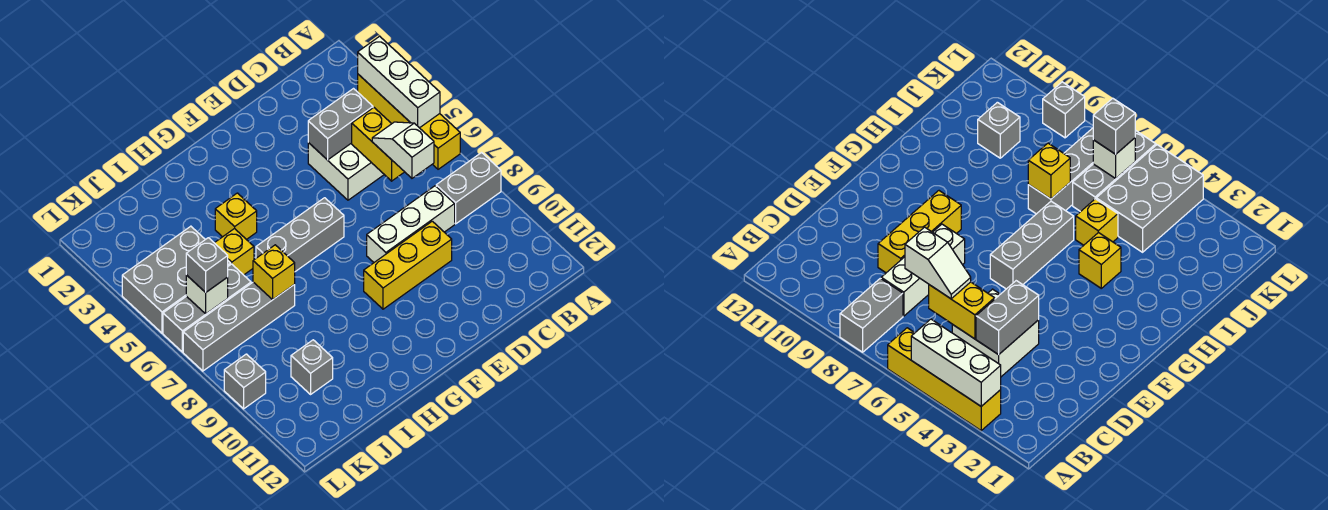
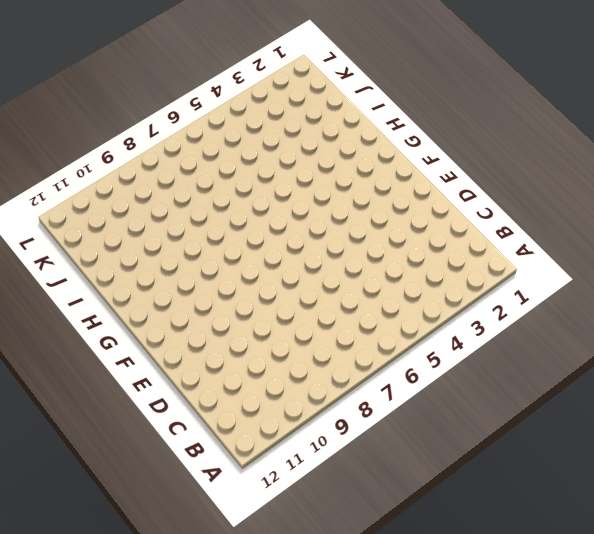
none -> yellow brick A3:A6 level 1
none -> grey brick A8:B8 level 1
none -> white brick C4:D5 level 1

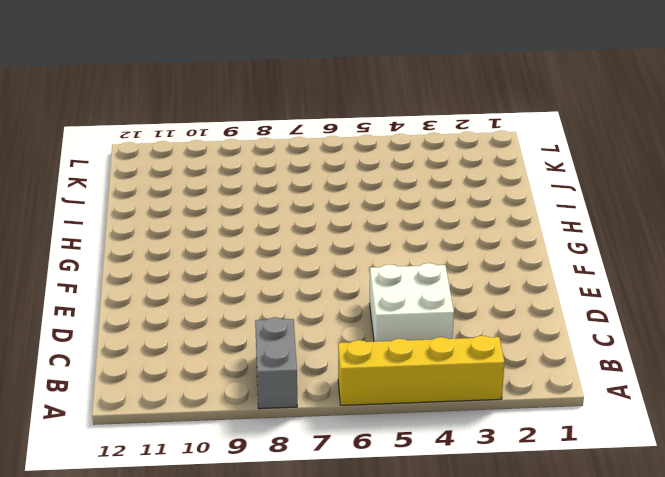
none -> white brick C8:E8 level 1
none -> yellow brick D9:F9 level 1
none -> grey brick F6:H6 level 1

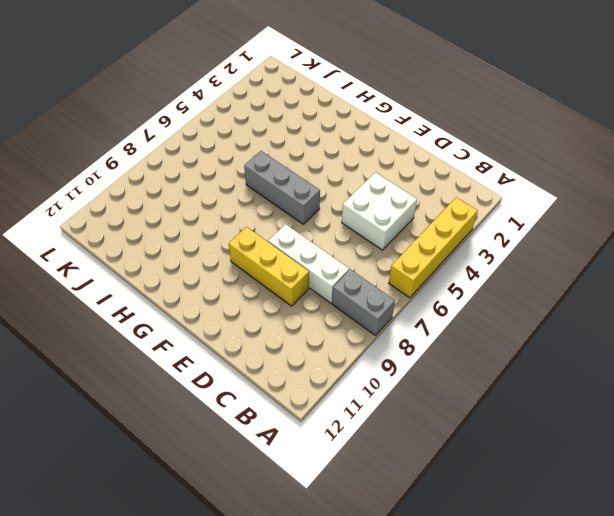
none -> yellow brick H4 level 1
none -> yellow brick I5 level 1
none -> grey brick I7:L7 level 1

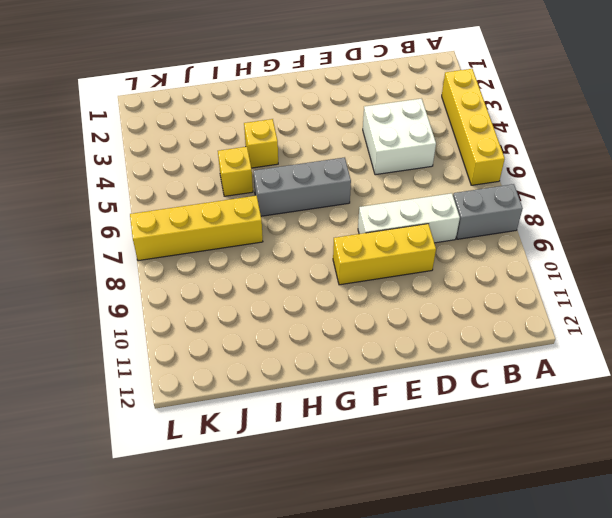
yellow brick I7:L7 level 1 -> grey brick I7:L7 level 1
none -> grey brick J4:L5 level 1
none -> grey brick J6:L6 level 1
none -> grey brick J10 level 1

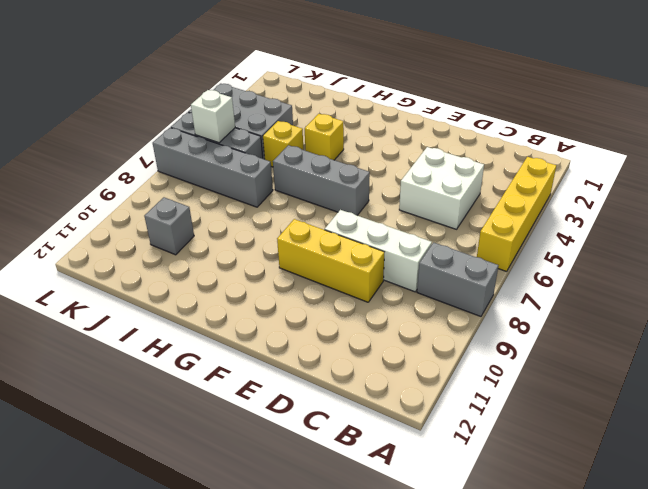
none -> grey brick L9 level 1
none -> white brick A3:A5 level 2
none -> grey brick C4:D4 level 2

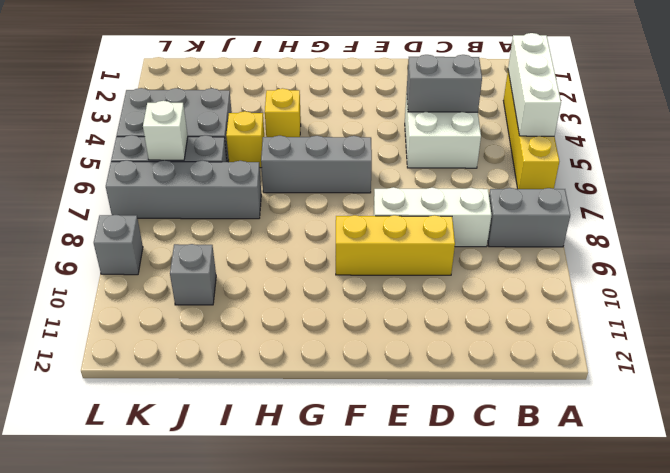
none -> yellow brick C5:C6 level 2
none -> yellow brick I7 level 2
none -> white slope C6:C7 level 3 top 7

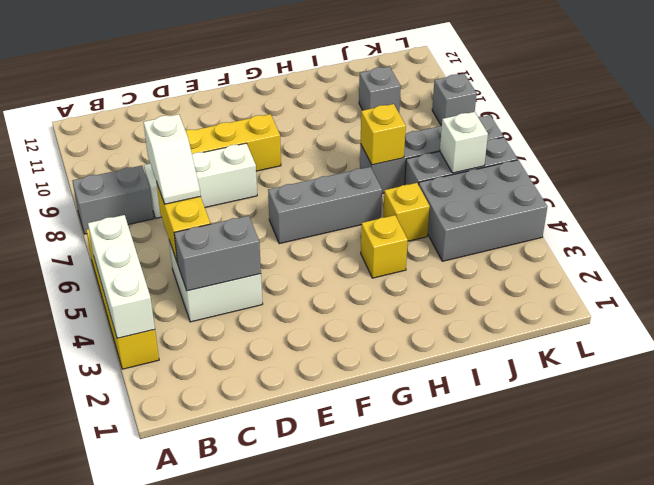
none -> grey brick K6 level 3

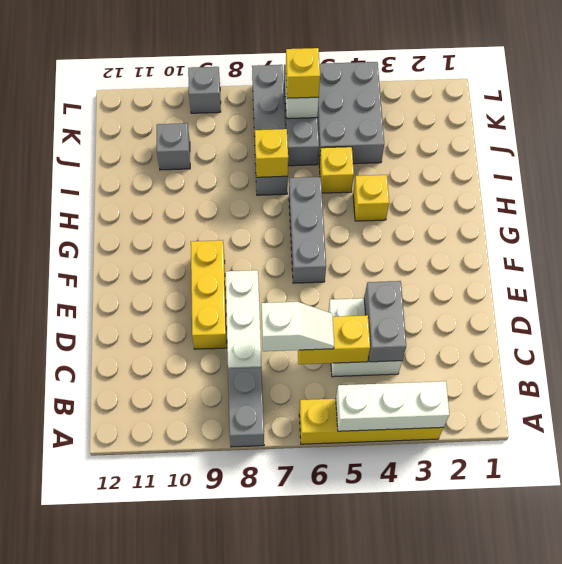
yellow brick K6 level 3 -> grey brick K6 level 3

